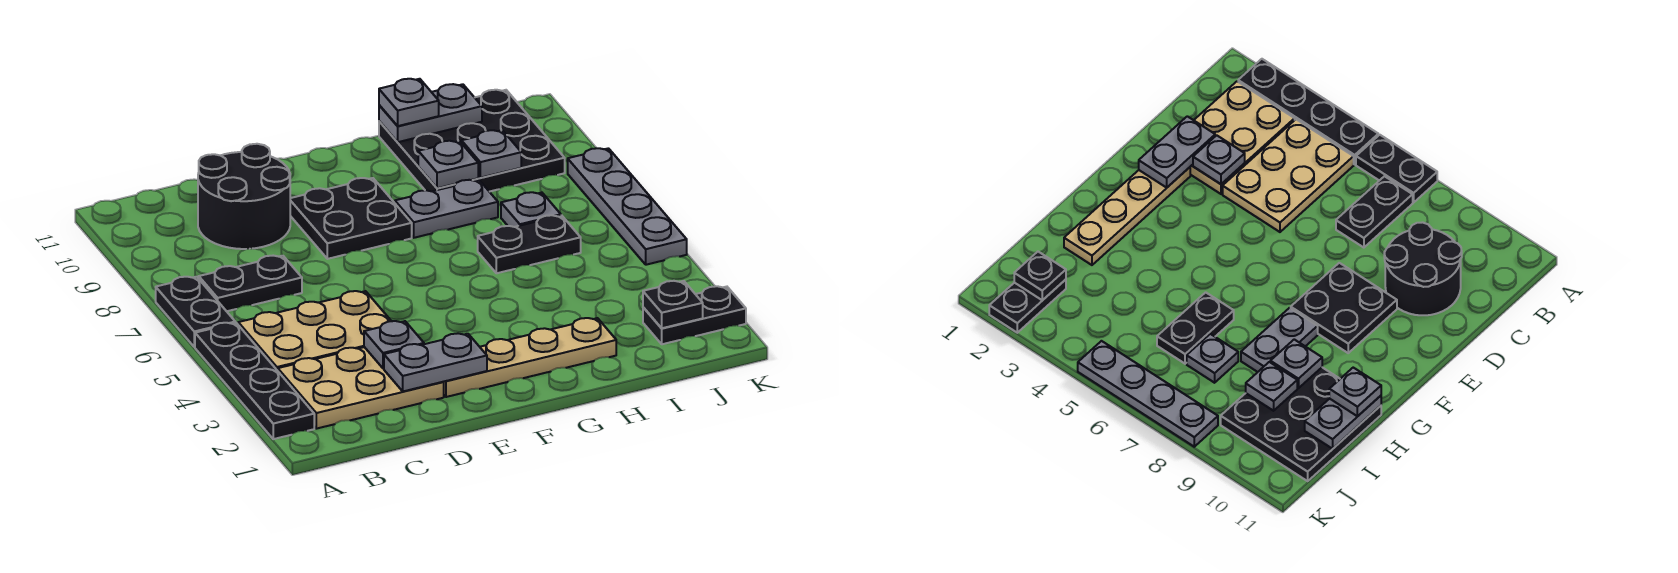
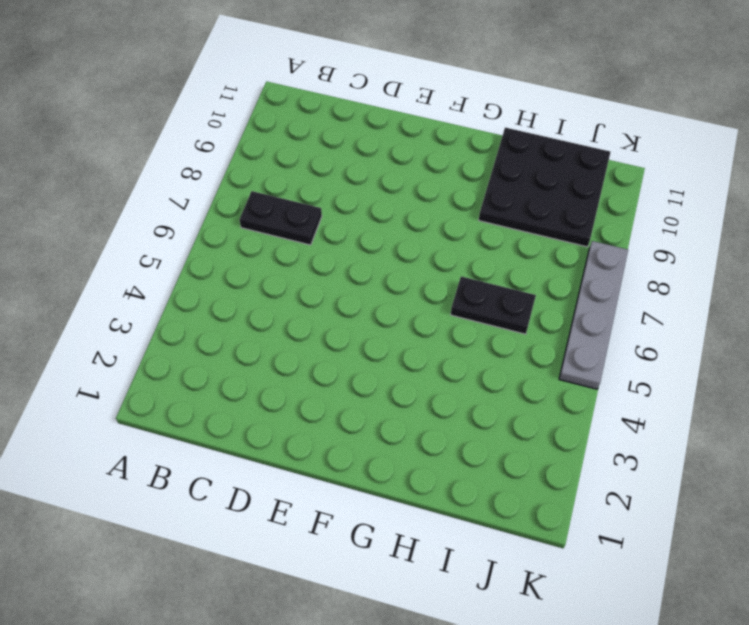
none -> black plate A2:A5 level 1
none -> black plate A6:A7 level 1
none -> tan plate B2:D3 level 1

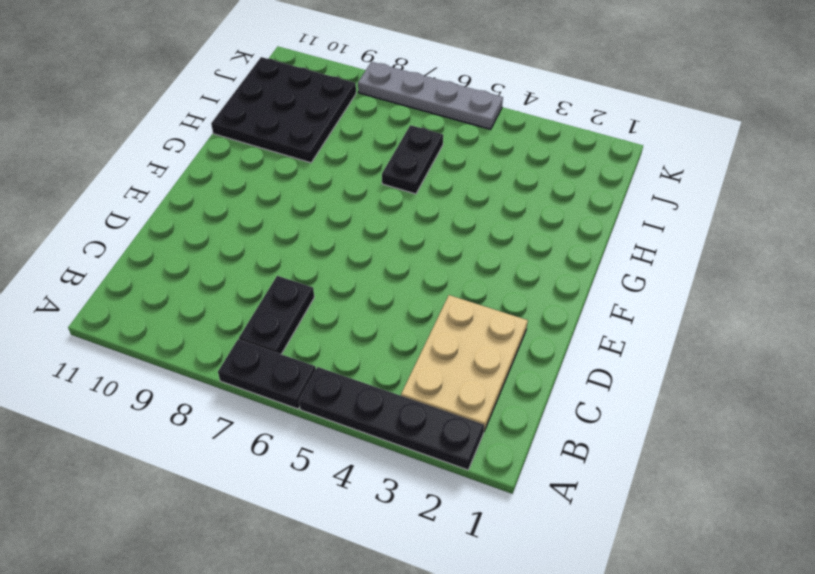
none -> tan plate B4:D5 level 1
none -> black round brick C9:D10 level 1
none -> tan plate E2:H2 level 1

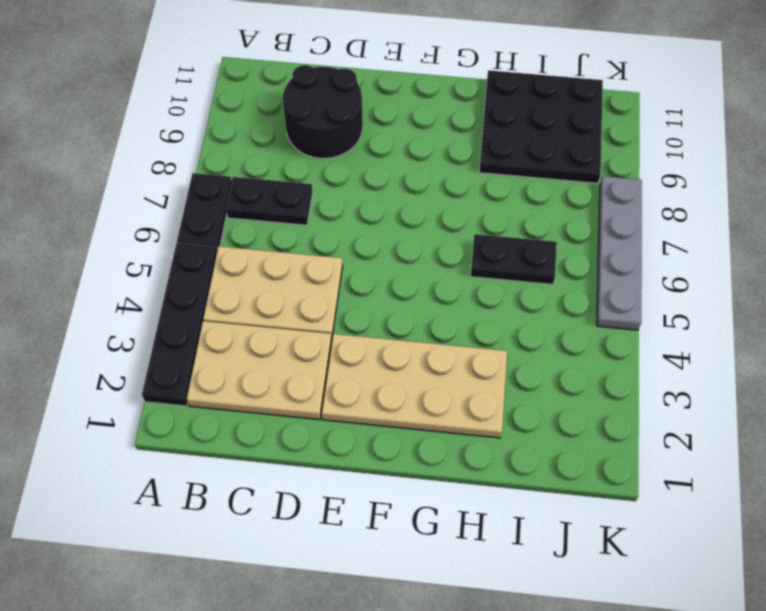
tan plate E2:H3 level 1 -> tan plate E2:H2 level 1
none -> black plate E8:F9 level 1
none -> grey plate G8:H8 level 1
none -> grey plate I7 level 1

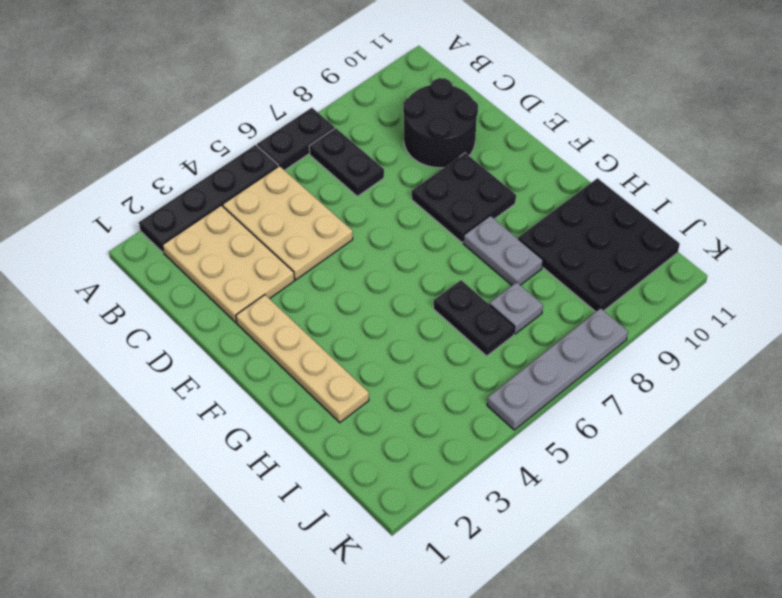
none -> black plate J2:K2 level 1
none -> grey plate D2:E2 level 2
none -> grey plate D3 level 2

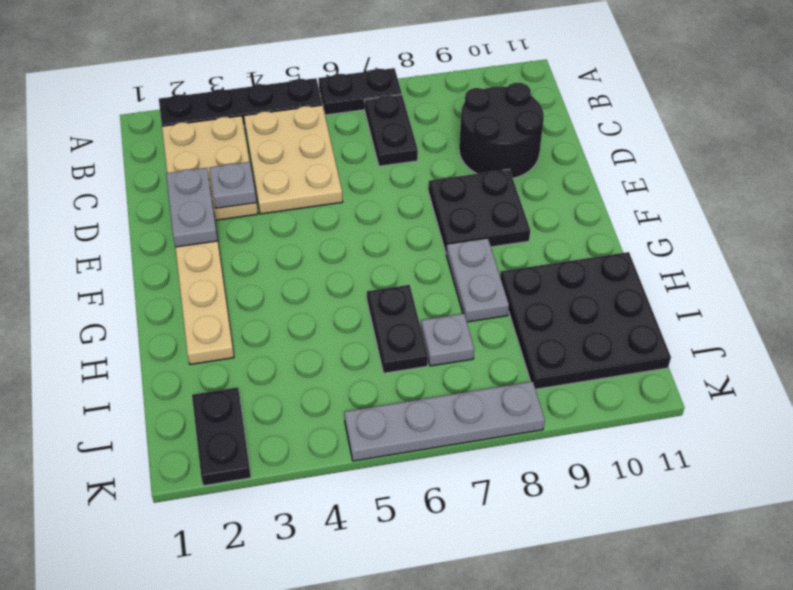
none -> grey plate H9 level 2
none -> grey plate H11:I11 level 2
none -> grey plate I9 level 2

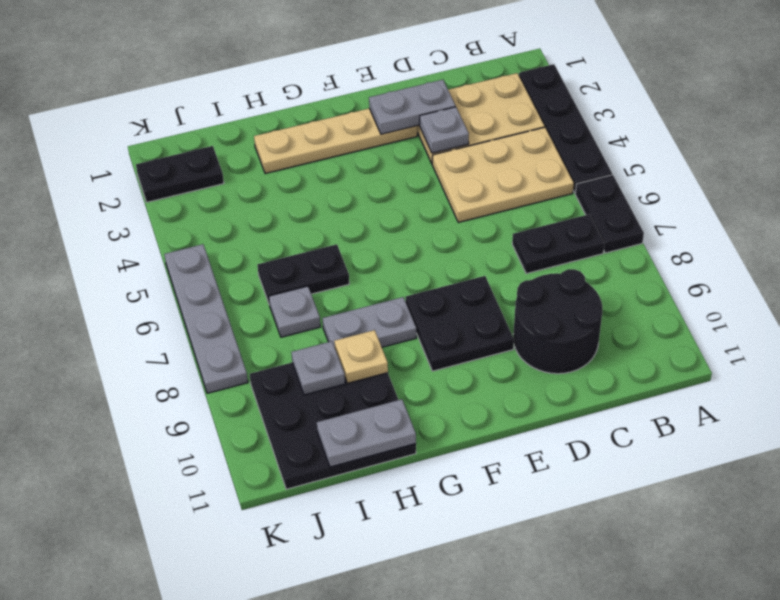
tan plate H9 level 2 -> grey plate H9 level 2
none -> black plate J2 level 2
none -> grey plate H11 level 3

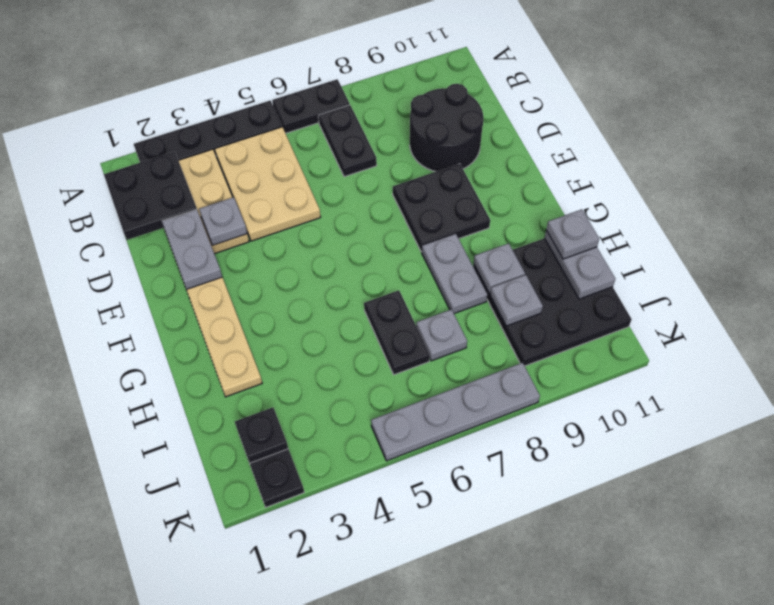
black plate B1:C2 level 2 -> none

